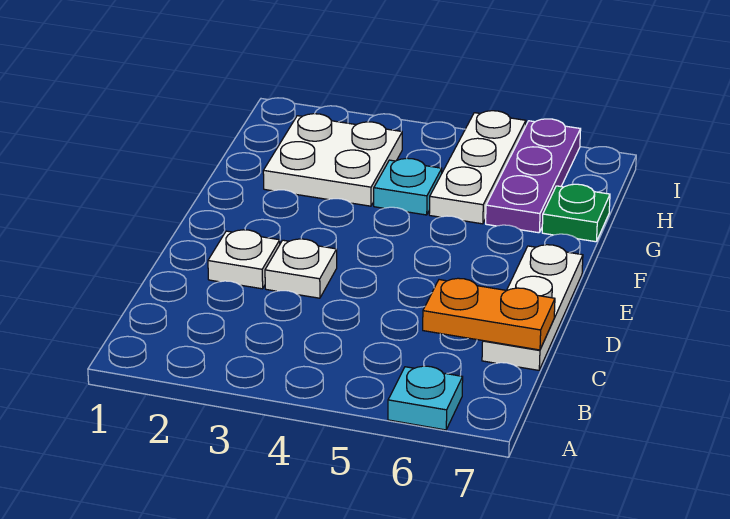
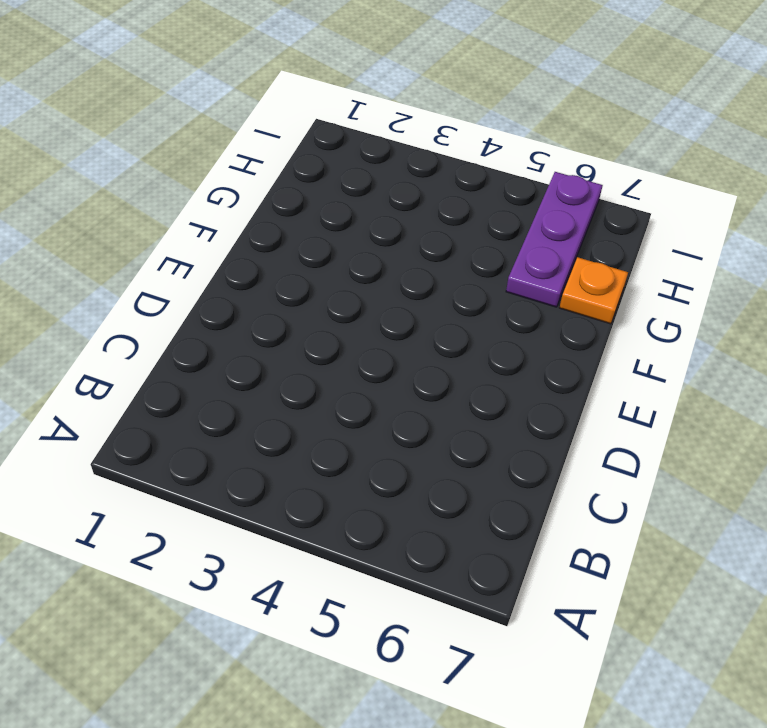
orange plate G7 level 1 -> green plate G7 level 1
none -> cyan plate A6 level 1
none -> white plate C7:E7 level 1

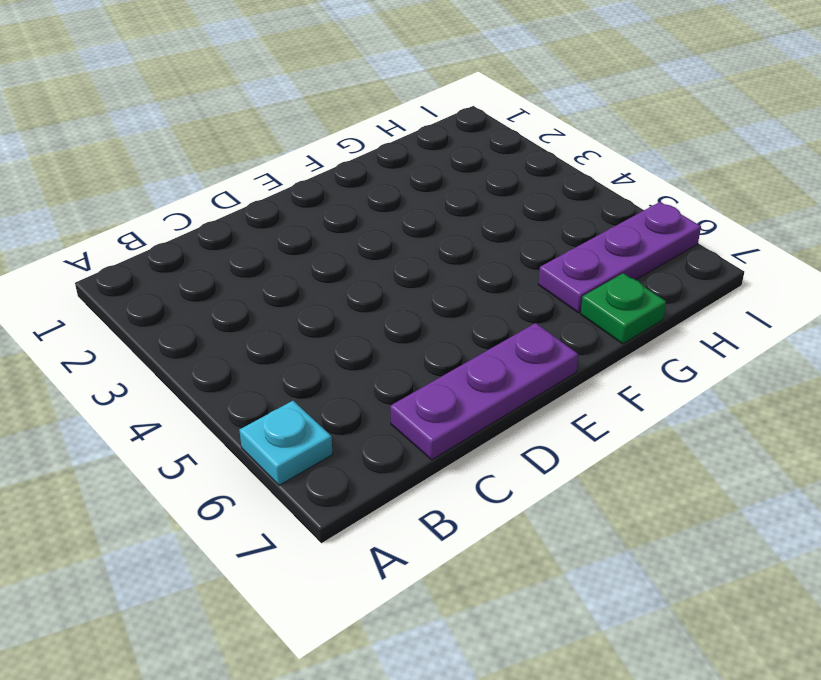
purple plate C7:E7 level 1 -> white plate C7:E7 level 1
none -> white plate D2 level 1
none -> white plate D3 level 1

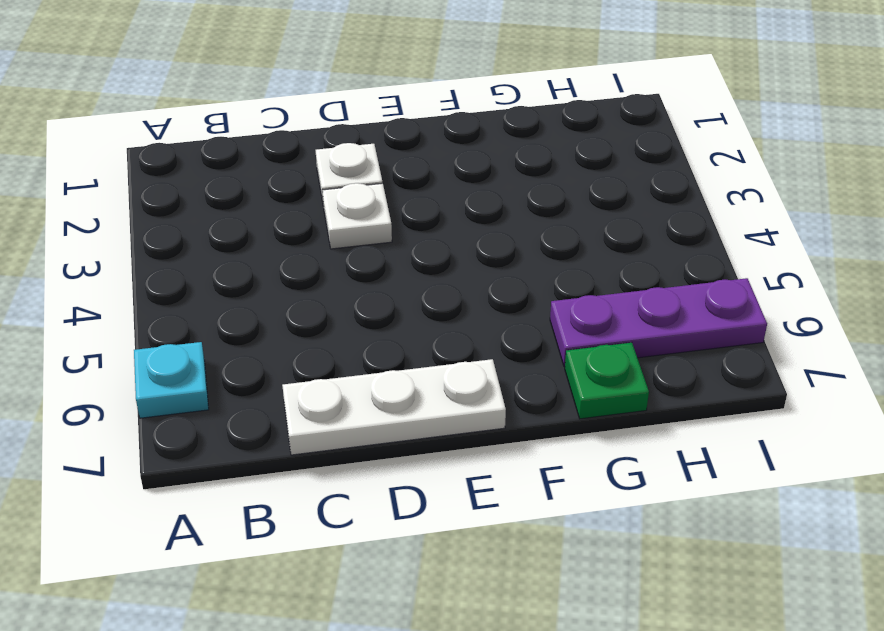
none -> white plate G2:H3 level 1
none -> cyan plate G4 level 1

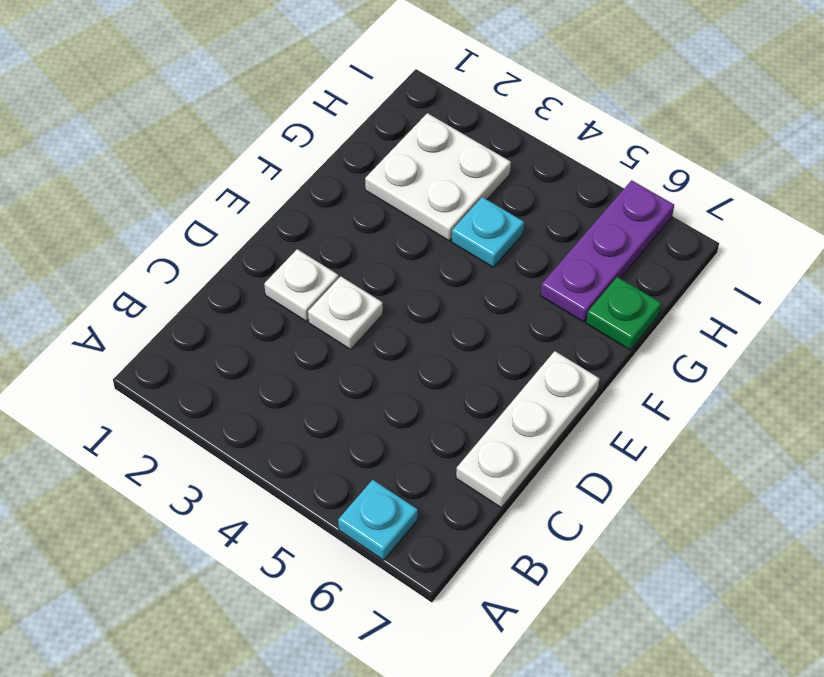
none -> white plate G5:I5 level 1
none -> orange plate C6:C7 level 2

